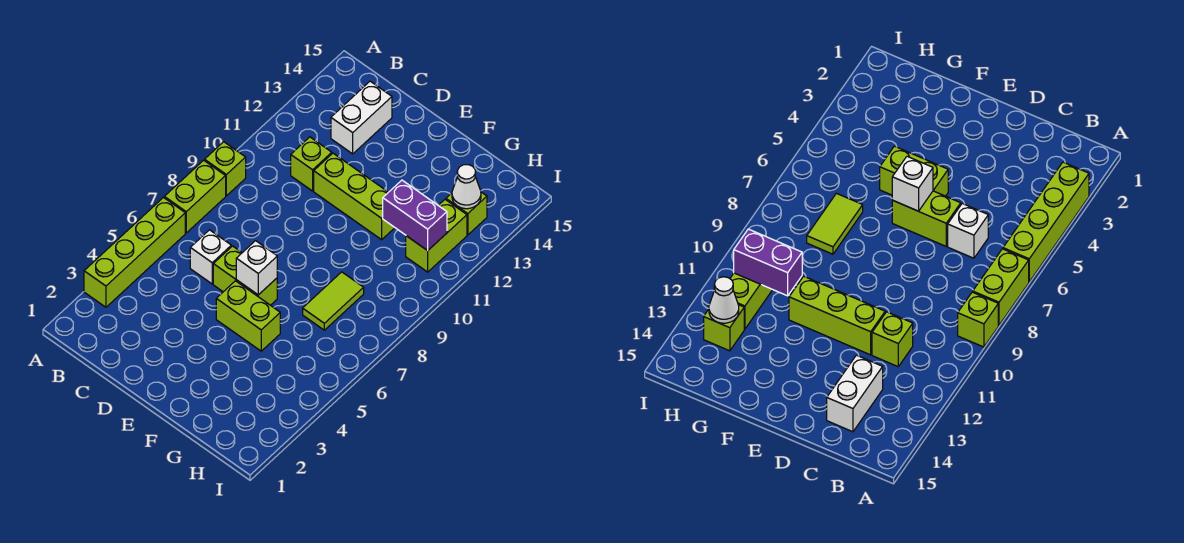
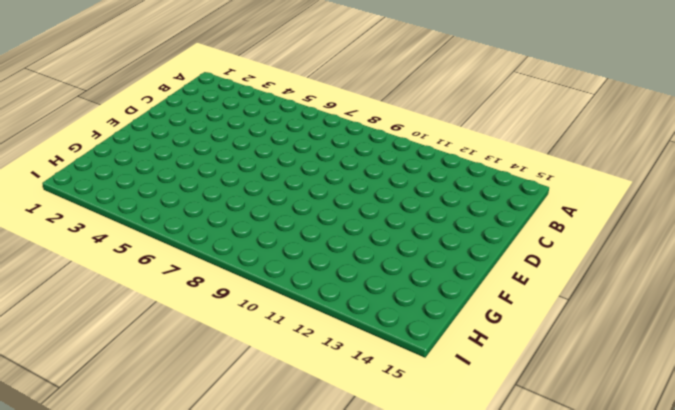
none -> lime brick A3:A6 level 1
none -> lime brick A7:A8 level 1
none -> lime brick A9 level 1

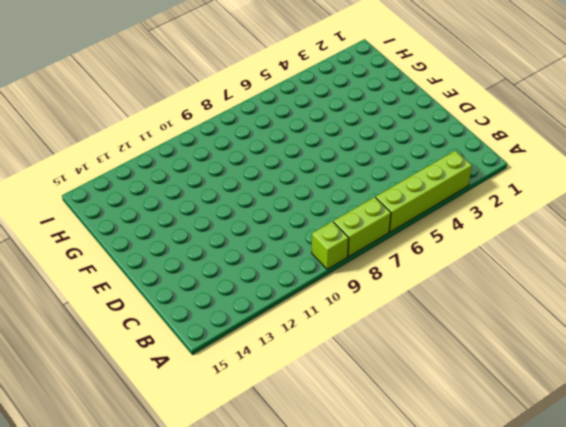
none -> white brick C6 level 1
none -> lime brick C11 level 1
none -> white brick C13:C14 level 1

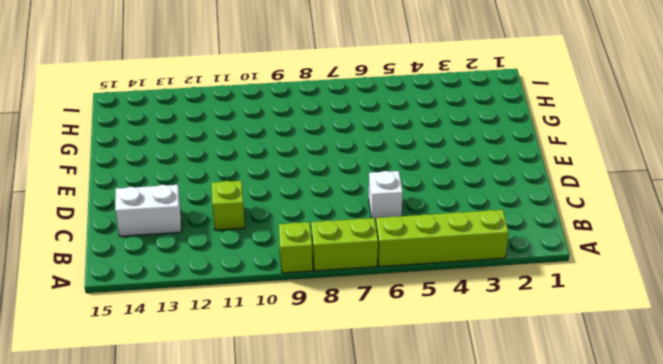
none -> lime brick D6:E6 level 1
none -> lime brick D11:F11 level 1
none -> lime brick E5:F5 level 1

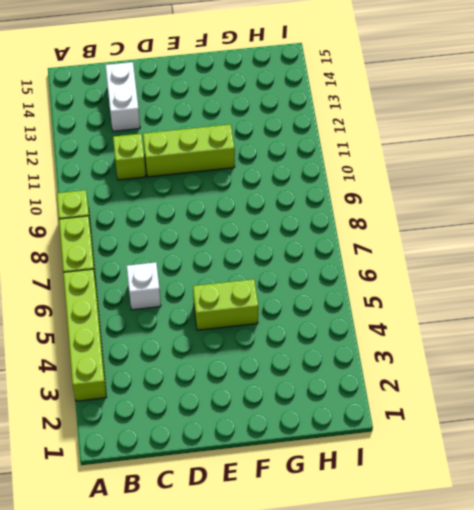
none -> lime brick D6:E6 level 1
none -> lime tile G7:G8 level 1
none -> lime brick H11:H12 level 1

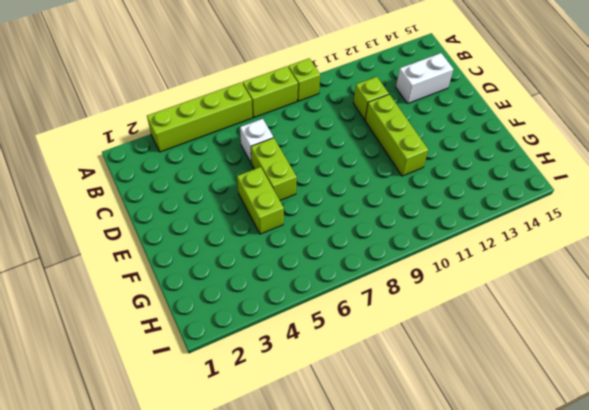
none -> lime tile G7:G8 level 1
none -> lime brick H11:H12 level 1
none -> lime brick H13 level 1

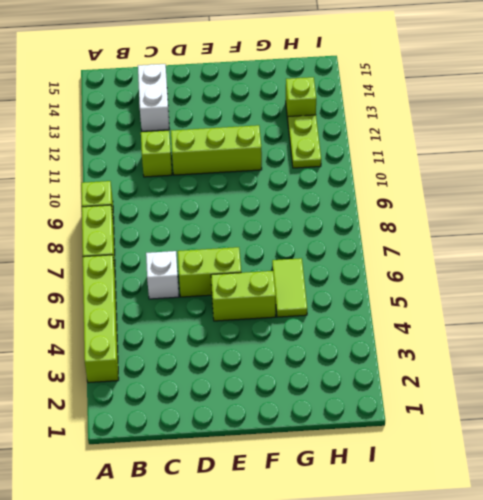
lime tile G5:G6 level 1 -> lime tile G7:G8 level 1
lime plate H11:H12 level 1 -> lime brick H11:H12 level 1
none -> white brick E6 level 2
none -> purple brick G11:H11 level 2
none -> white cone H13 level 2

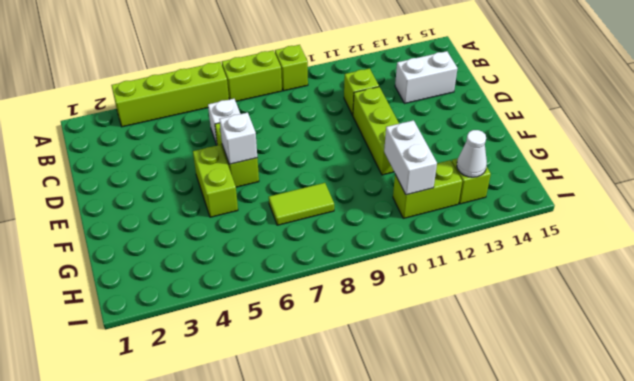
white brick G11:H11 level 2 -> purple brick G11:H11 level 2

